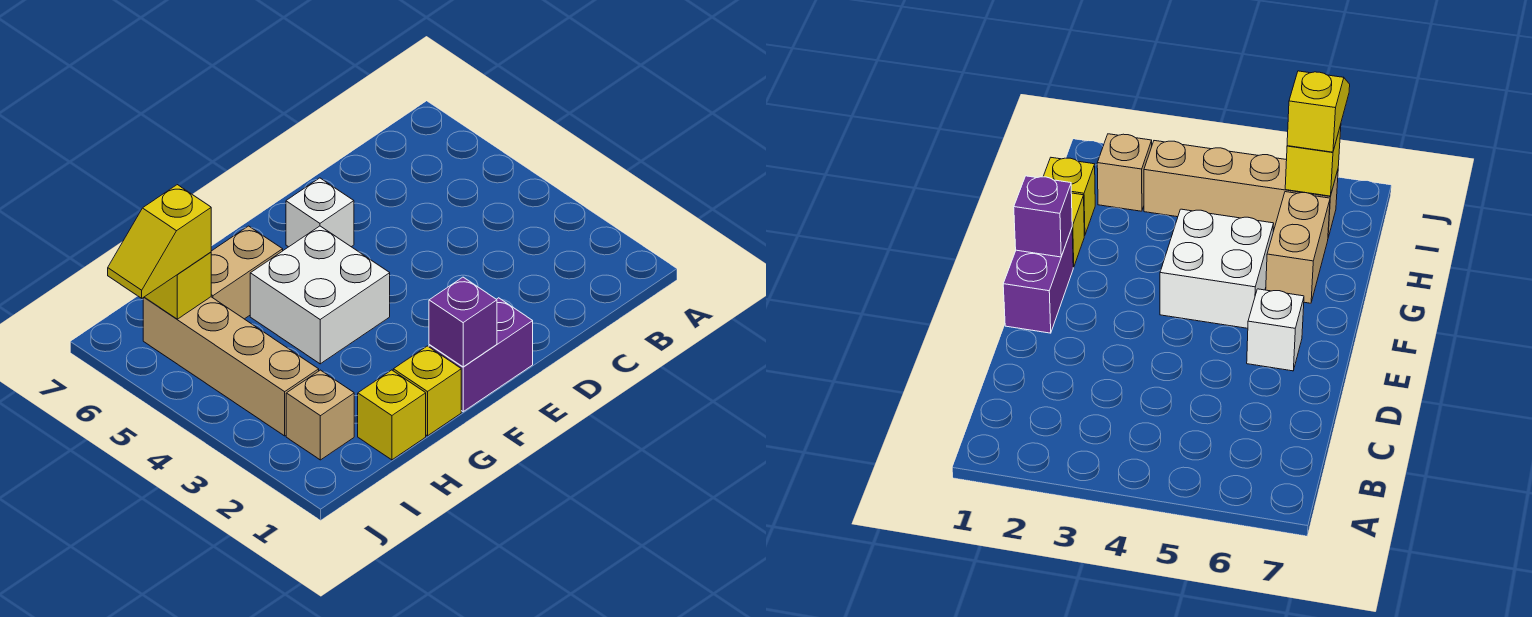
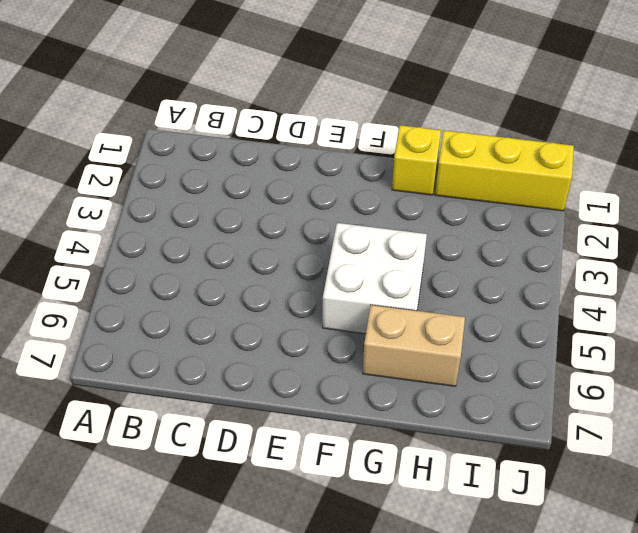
yellow brick H1:J1 level 1 -> yellow brick H1 level 1
none -> purple brick E1:F1 level 1
none -> white brick E6 level 1

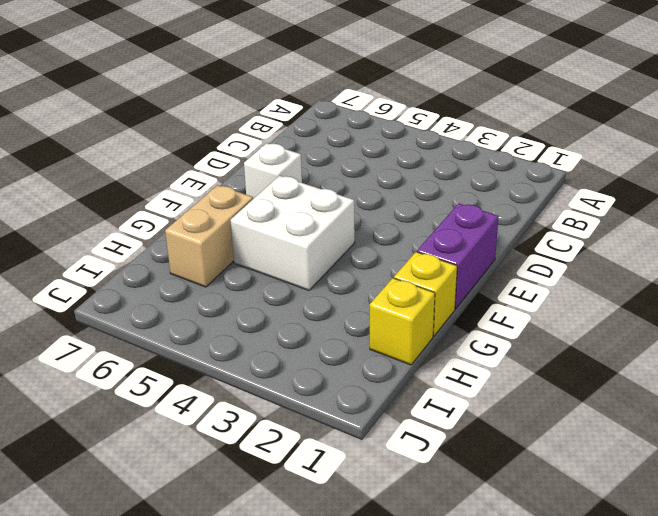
none -> tan brick I2 level 1
none -> tan brick I3:I6 level 1

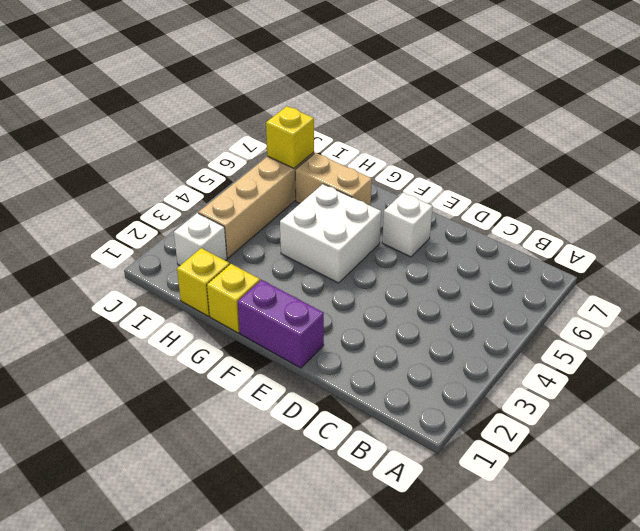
white brick I2 level 1 -> tan brick I2 level 1
none -> purple brick F1 level 2
none -> yellow slope I6:J6 level 3 top I

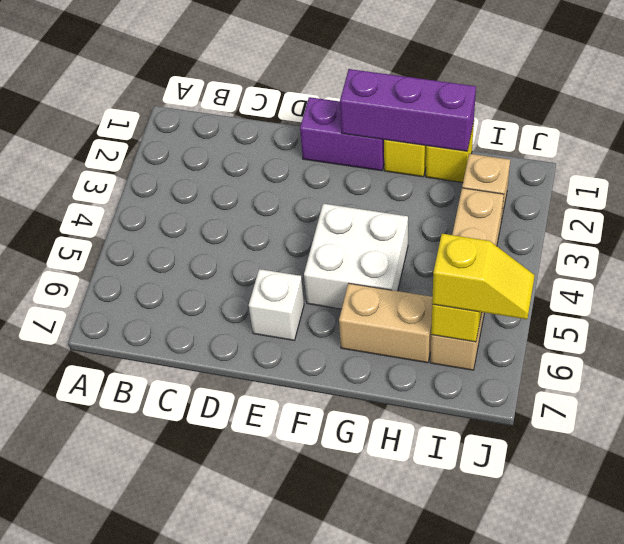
purple brick F1:H1 level 2 -> purple brick F1 level 2

